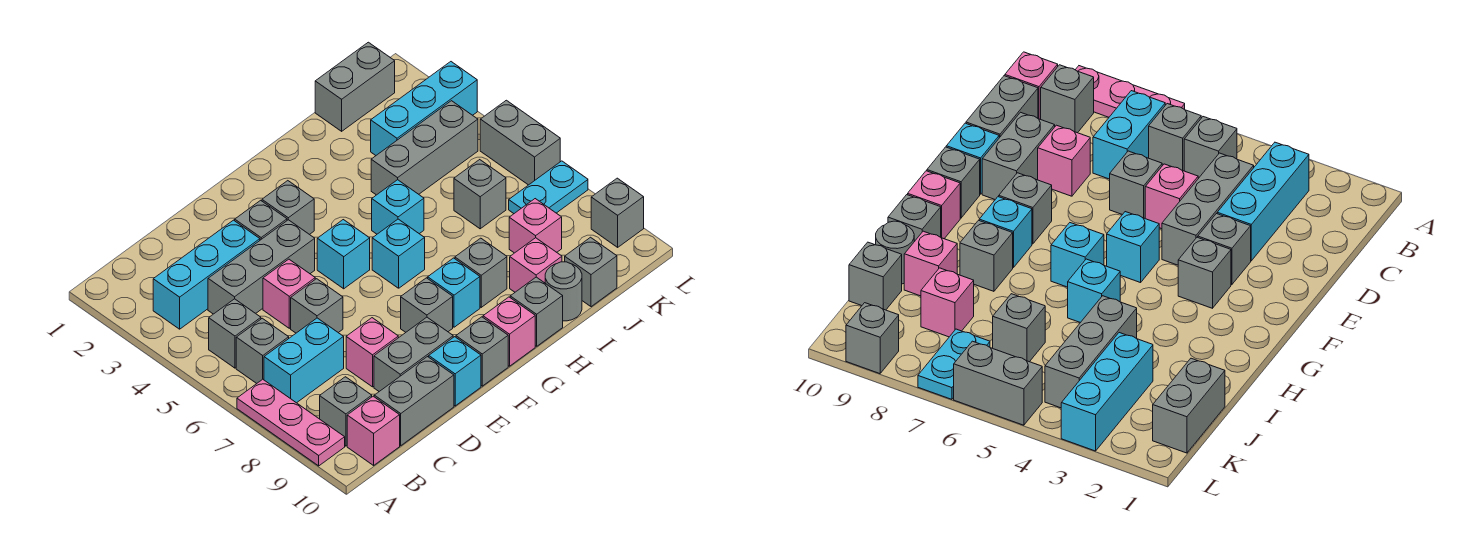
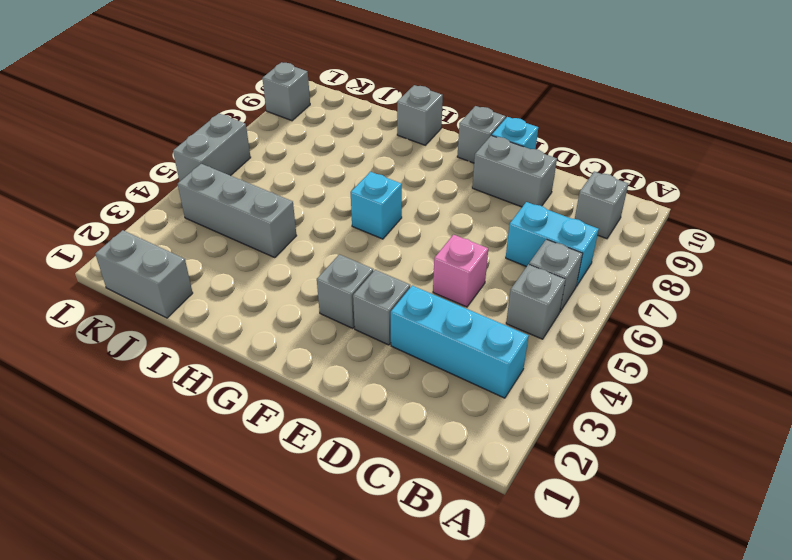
none -> pink plate A7:A9 level 1
none -> pink brick B10 level 1
none -> grey brick C4:E4 level 1
none -> grey brick C10:D10 level 1

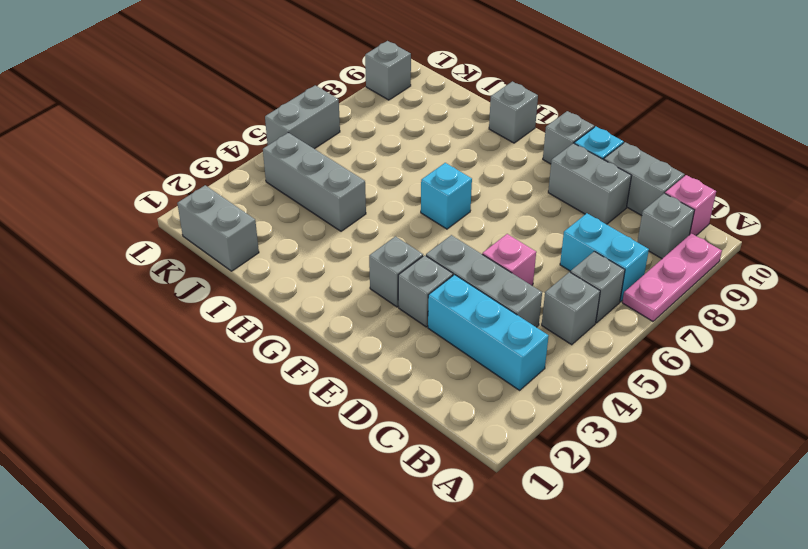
none -> grey brick D6 level 1
none -> pink brick D8 level 1
none -> cyan brick F5 level 1
none -> grey brick F8 level 1

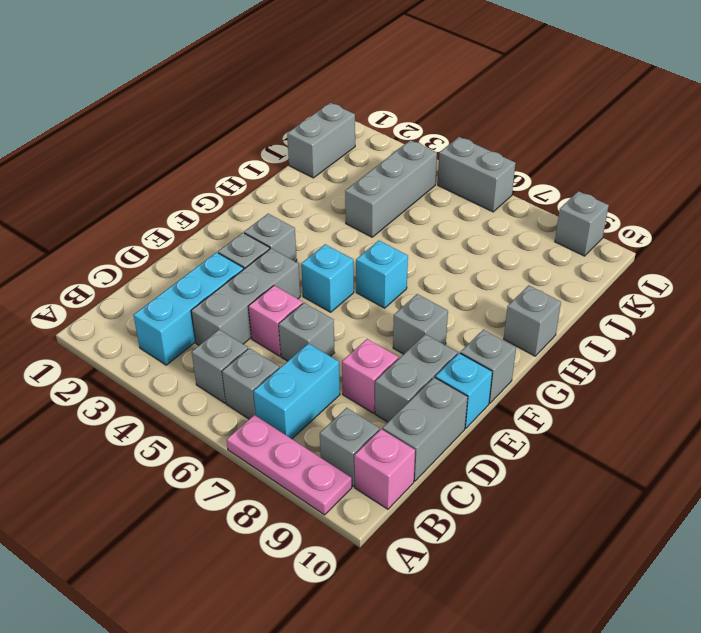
none -> cyan brick G8 level 1
none -> pink brick G10 level 1
none -> cyan brick H5 level 1
none -> grey brick H8 level 1

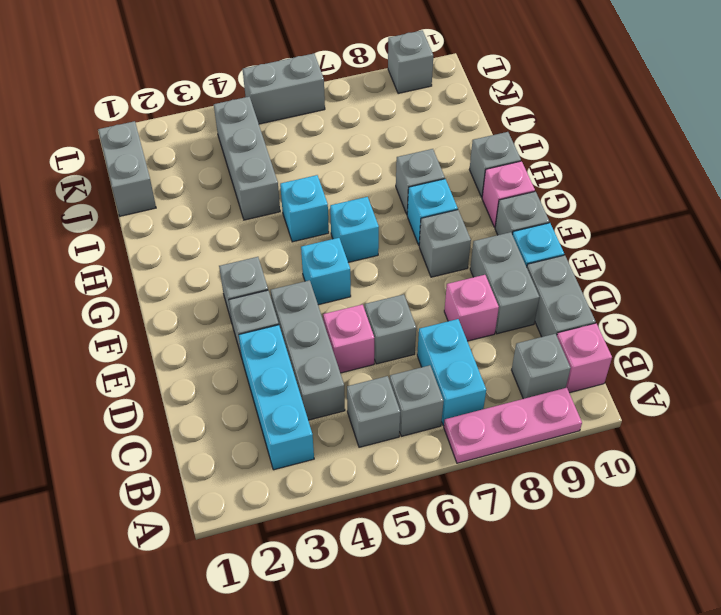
none -> pink brick I9 level 1
none -> grey round brick I10 level 1
none -> cyan brick J3:L3 level 1
none -> grey brick J6 level 1

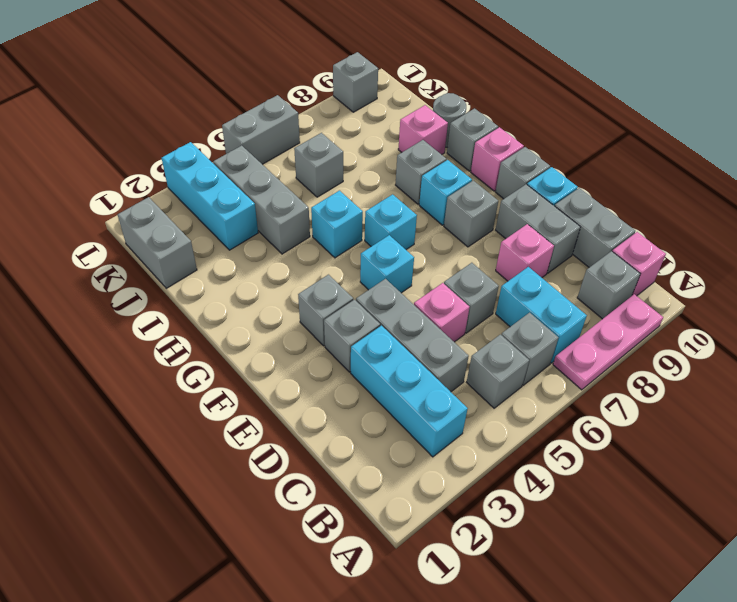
none -> pink brick J8 level 1
none -> grey brick J10 level 1
none -> cyan plate K7:L7 level 1

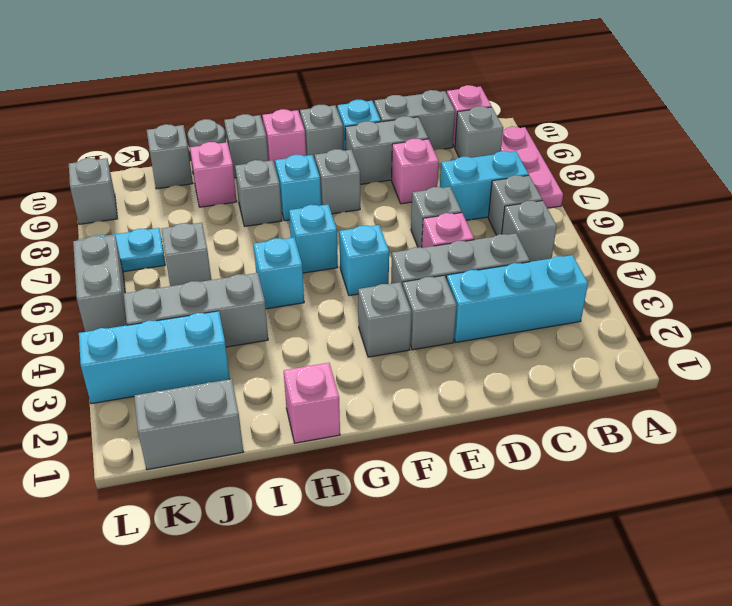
pink brick H1 level 1 -> pink brick J8 level 1

